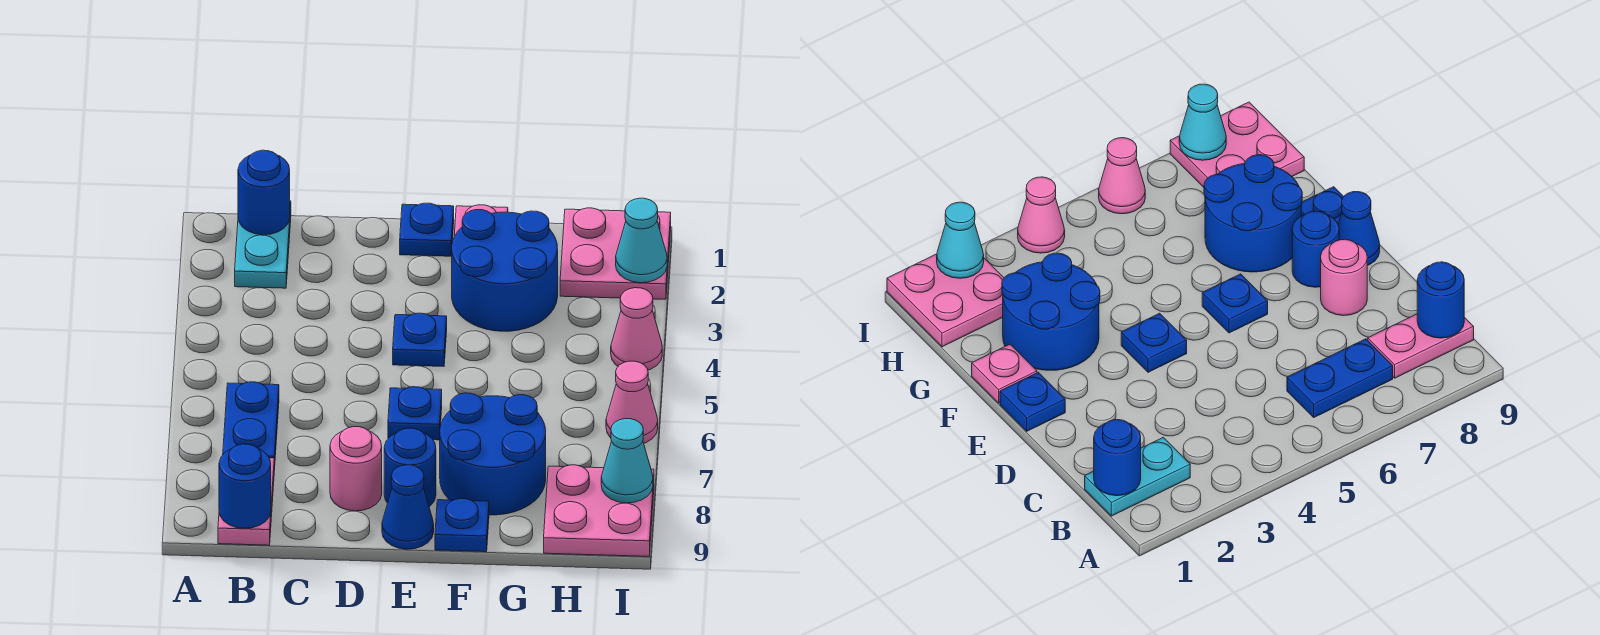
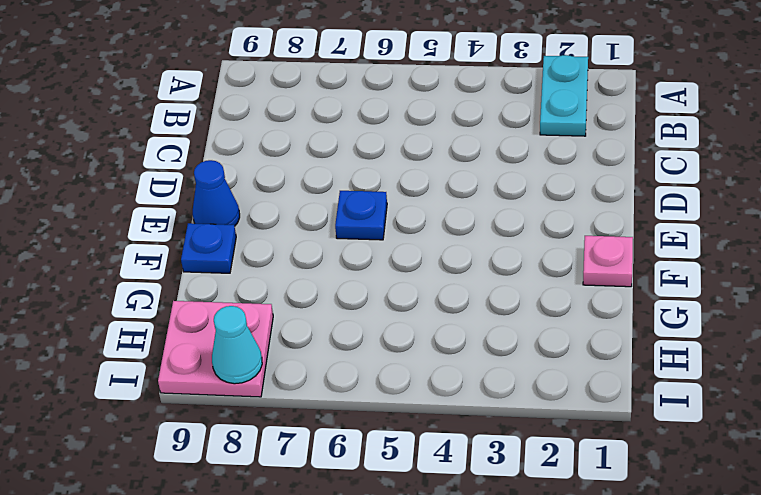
cyan plate A2:B2 level 1 -> cyan plate B1:B2 level 1
none -> blue plate B6:B7 level 1
none -> pink plate B8:B9 level 1
none -> pink round brick D8 level 1

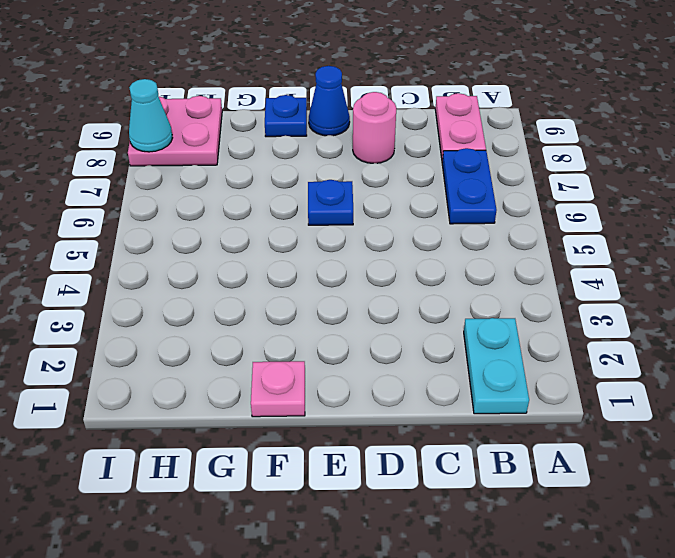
none -> blue plate E1 level 1
none -> blue plate E4 level 1
none -> blue round brick E8 level 1

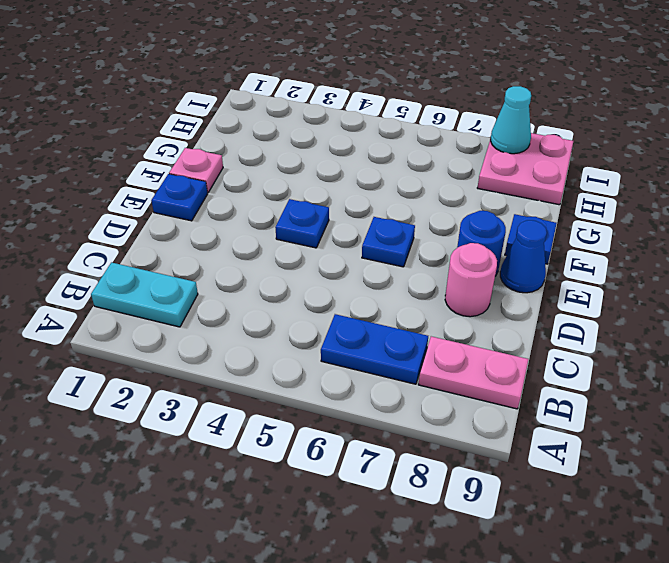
none -> blue round brick F2:G3 level 1
none -> blue round brick F7:G8 level 1
none -> pink plate H1:I2 level 1

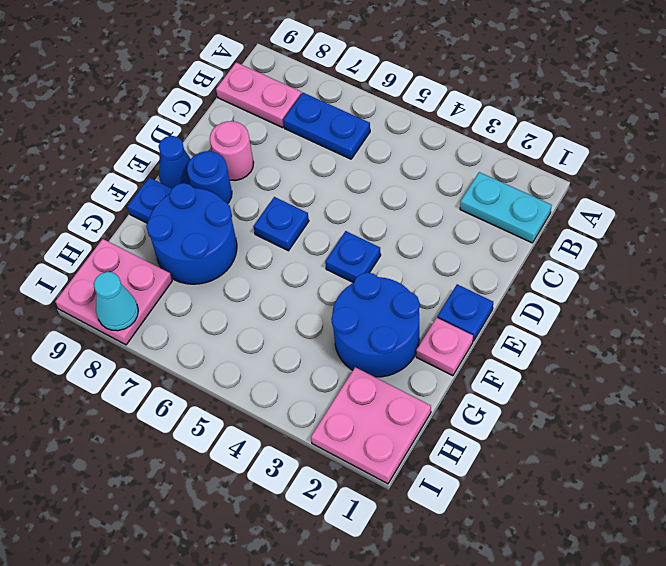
none -> pink cone I4 level 1
none -> pink cone I6 level 1
none -> blue round brick B1 level 2

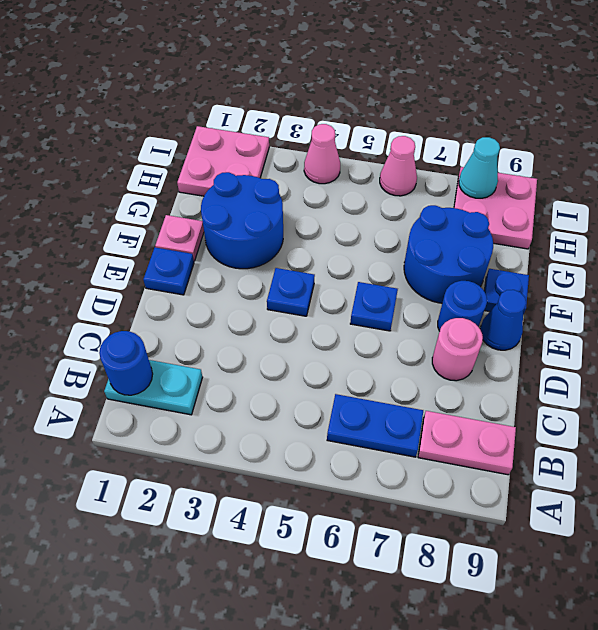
none -> blue round brick B9 level 2
none -> cyan cone I2 level 2

